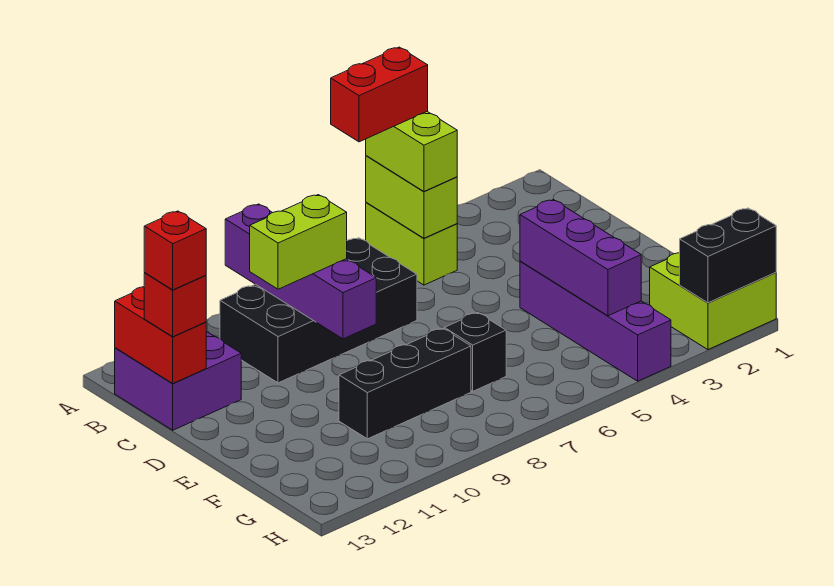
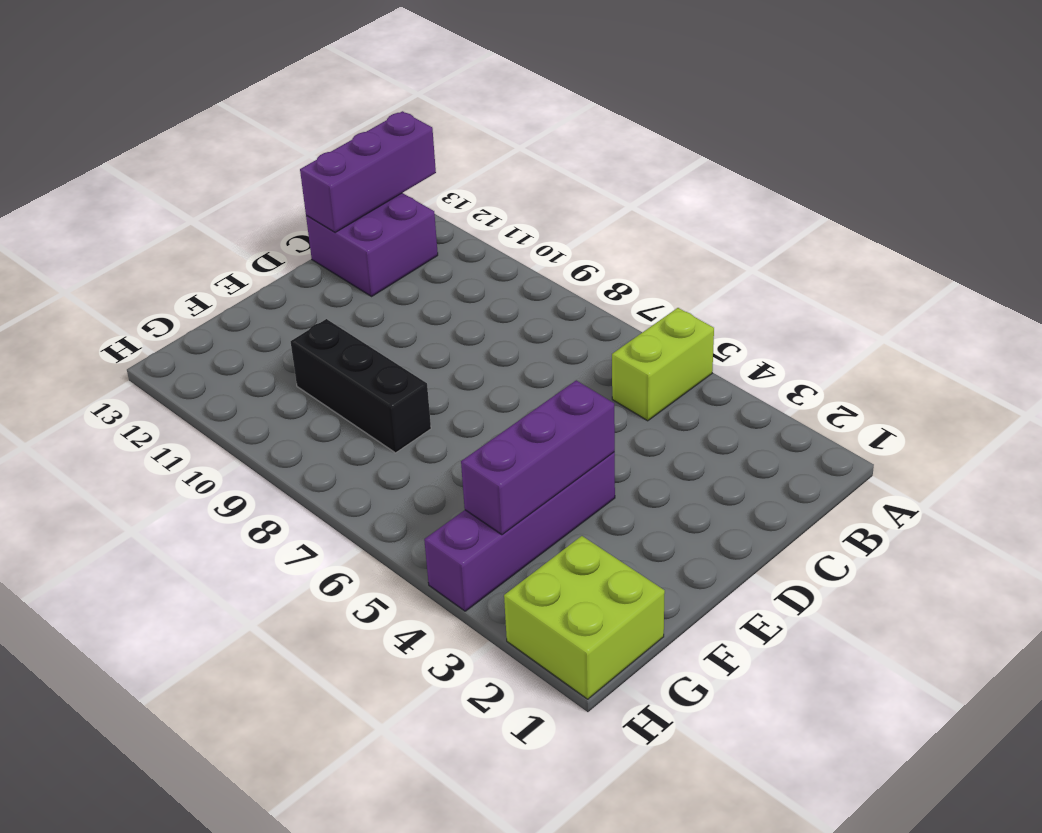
purple brick A13:C13 level 2 -> red brick B13:C13 level 2
none -> black brick B7:C10 level 1
none -> black brick F7 level 1
none -> lime brick A5:B5 level 2

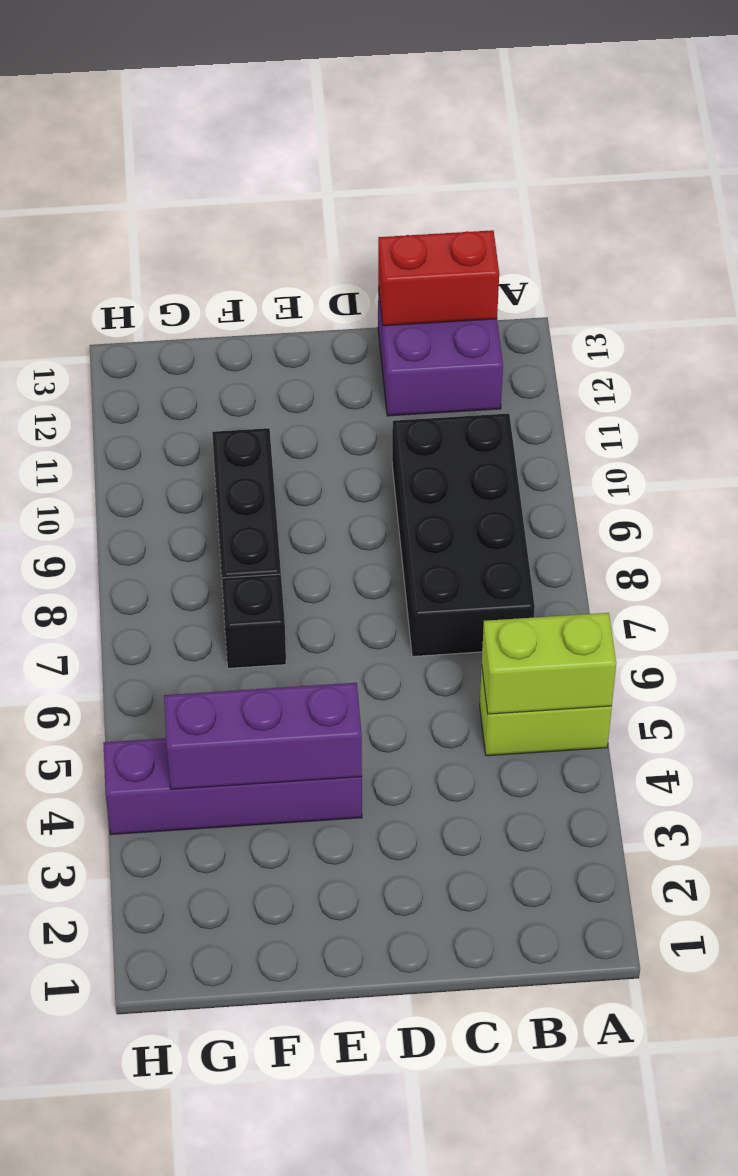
none -> lime brick G1:H2 level 1
none -> purple brick A9:D9 level 2
none -> black brick H1:H2 level 2

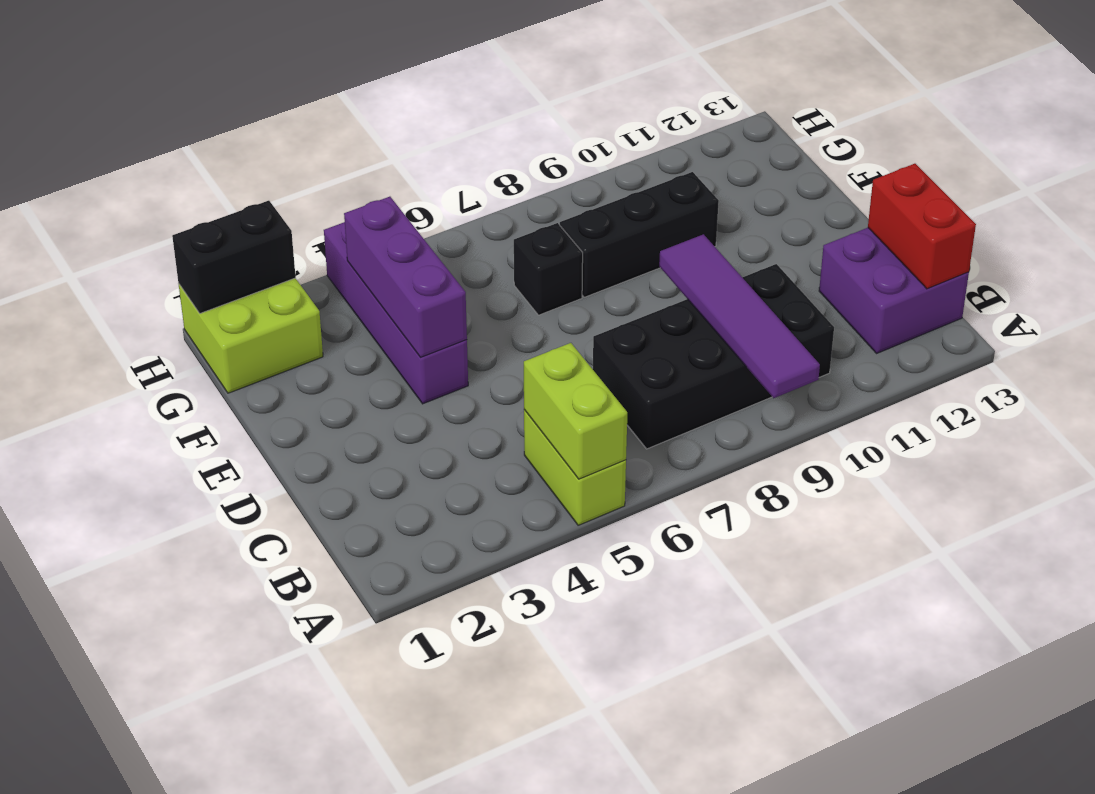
purple tile A9:D9 level 2 -> purple brick A9:D9 level 2
none -> lime brick A5:B5 level 3
none -> lime brick C9:C10 level 3
none -> red brick C13 level 3

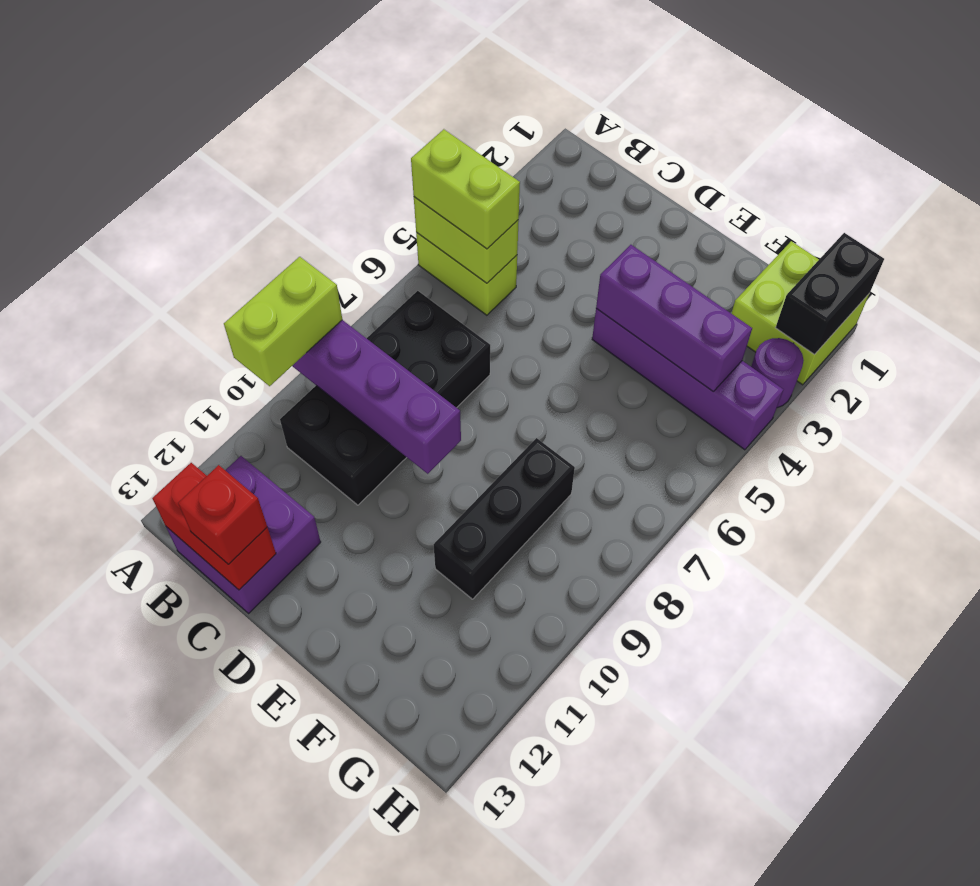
lime brick A9:A10 level 3 -> lime brick C9:C10 level 3
purple round brick H3 level 1 -> none
none -> black brick F7 level 1
none -> red brick A5:A6 level 4
none -> red brick C13 level 4

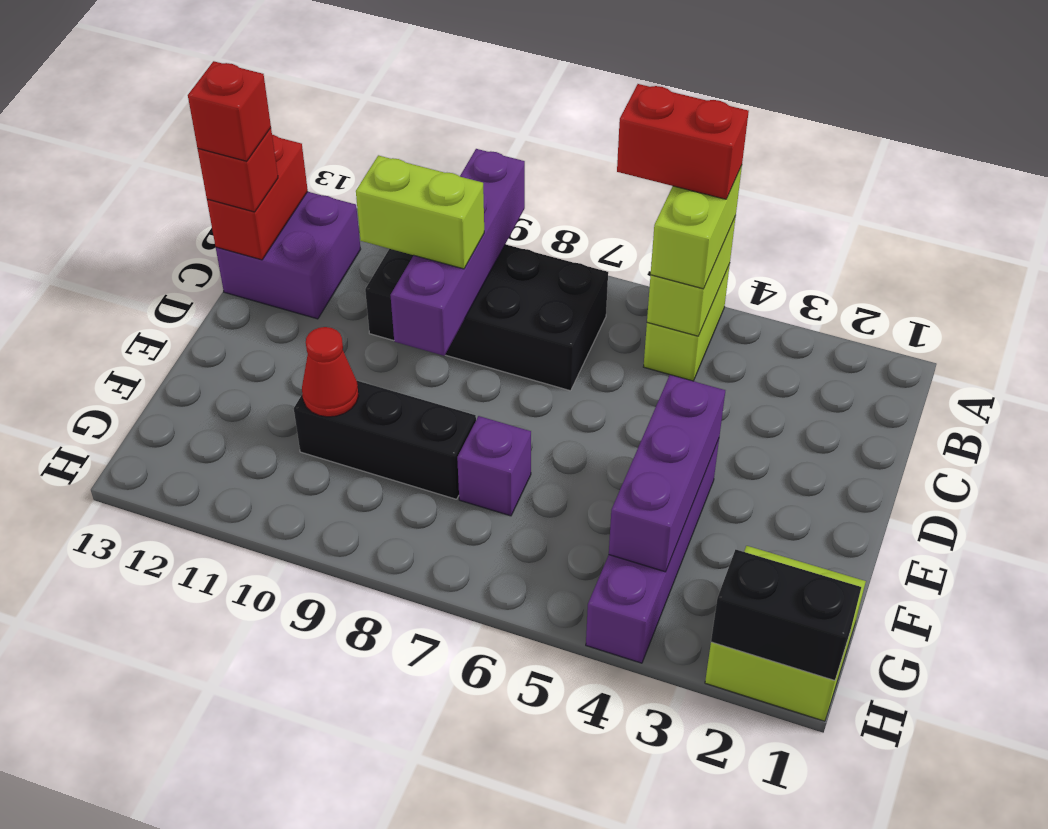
purple brick F7 level 1 -> black brick F7 level 1
red cone F10 level 2 -> none

